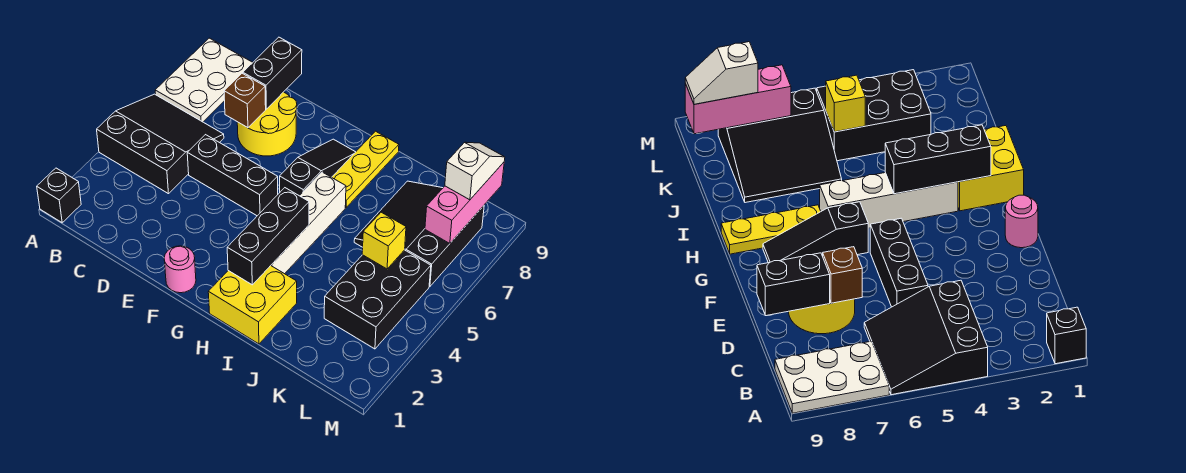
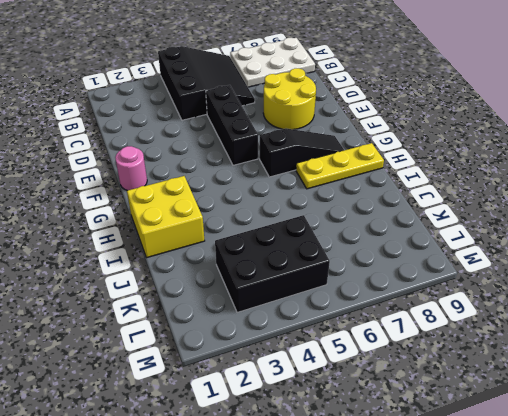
none -> black brick A1 level 1
none -> white brick H3:H6 level 1
none -> black slope J6:L8 level 1 top L

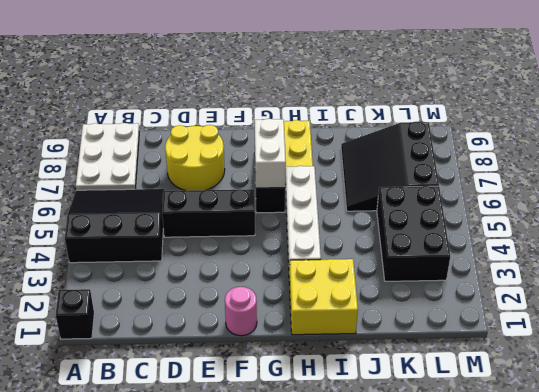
white brick G6:G7 level 2 -> none
none -> brown brick D7 level 2
none -> black brick D8:D9 level 2
none -> black brick H2:H4 level 2

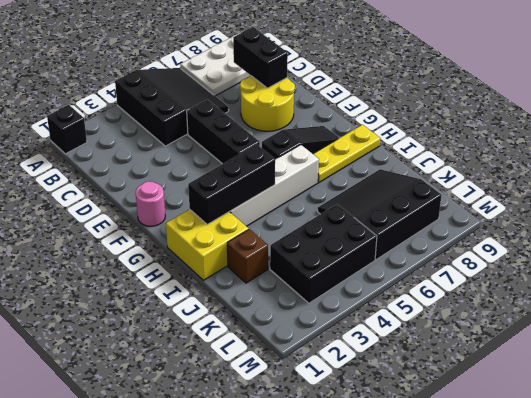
black brick C8:D8 level 2 -> black brick D8:D9 level 2
brown brick J2 level 1 -> brown brick D7 level 2
none -> yellow brick K5 level 2
none -> pink brick L7:L9 level 2
none -> white slope L8:L9 level 3 top 8

